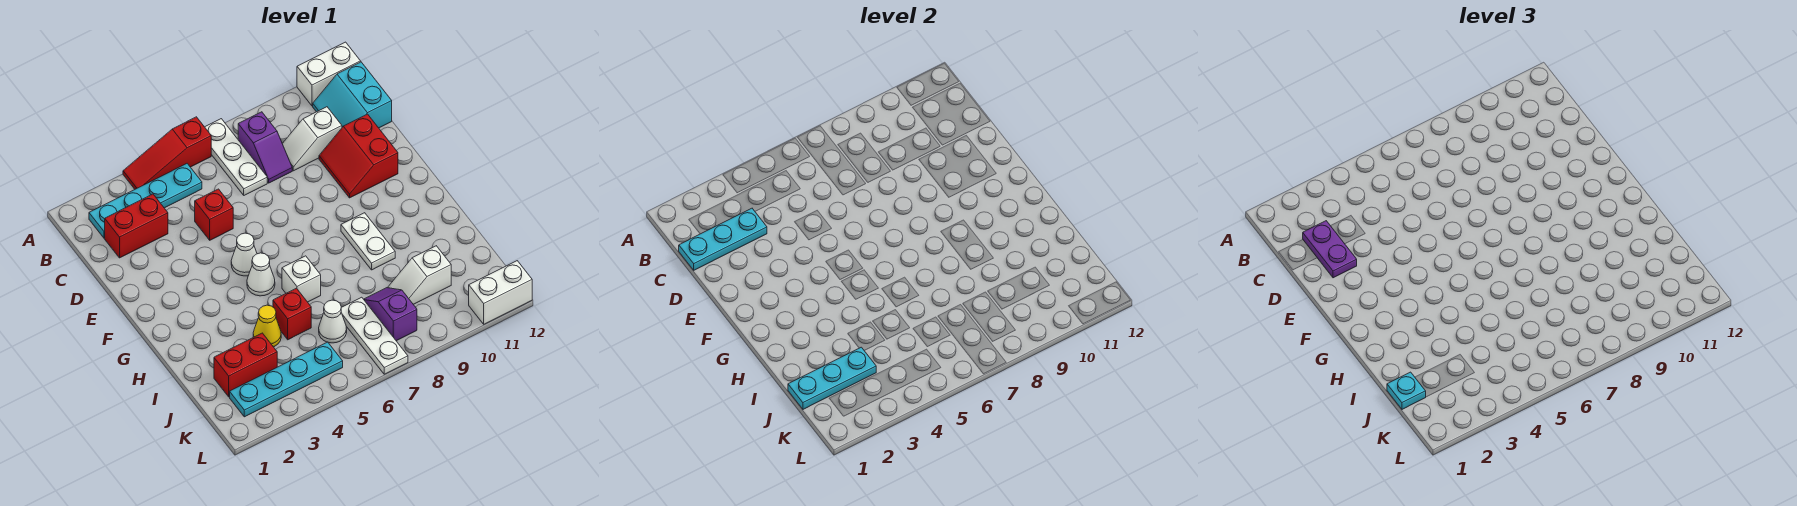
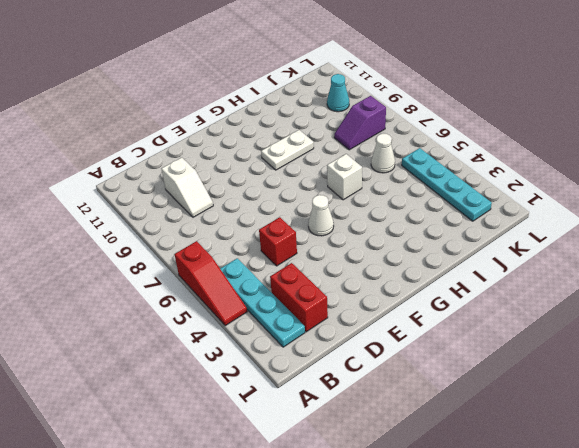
cyan cone K10 level 1 -> none
none -> white plate A7:C7 level 1
none -> white brick A11:A12 level 1
none -> purple slope B8:C8 level 1 top B

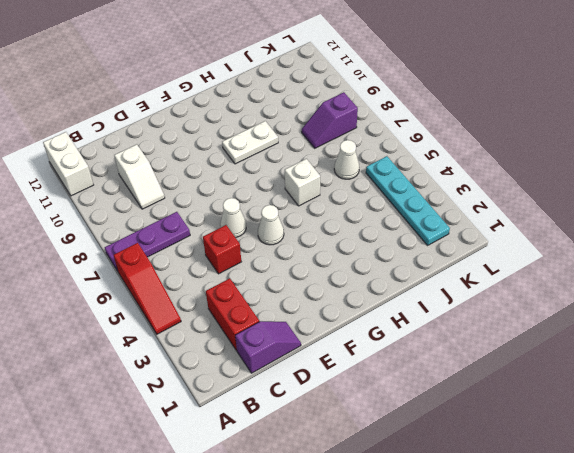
purple plate A7:C7 level 1 -> white plate A7:C7 level 1
purple slope C1:D1 level 1 top C -> purple slope B8:C8 level 1 top B
white cone E6 level 1 -> white cone G5 level 1
none -> cyan plate B2:B5 level 1
none -> cyan slope B11:C12 level 1 top 12
none -> red slope D10:E11 level 1 top 11

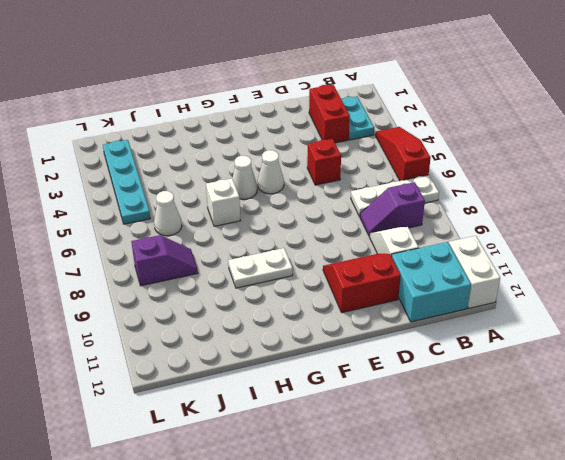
cyan plate B2:B3 level 1 -> cyan plate B2:B5 level 1
cyan brick B11:C12 level 1 -> cyan slope B11:C12 level 1 top 12
none -> yellow cone I4 level 1
none -> red brick I5 level 1
none -> red brick J2:J3 level 1

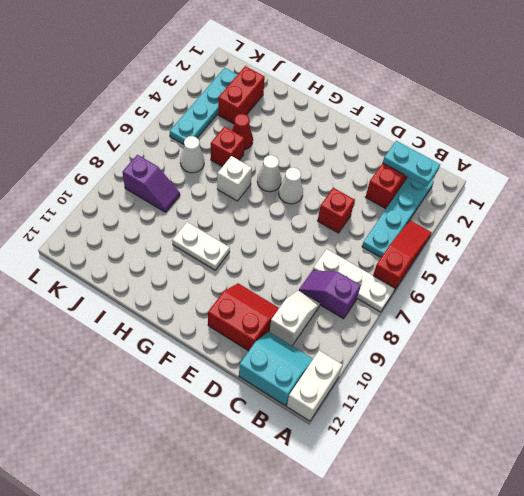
cyan plate B2:C2 level 2 -> cyan plate C1:C3 level 2
red cone I4 level 1 -> yellow cone I4 level 1
none -> white plate J7:L7 level 1
none -> white slope J9:J10 level 1 top 10
none -> white brick L11:L12 level 1

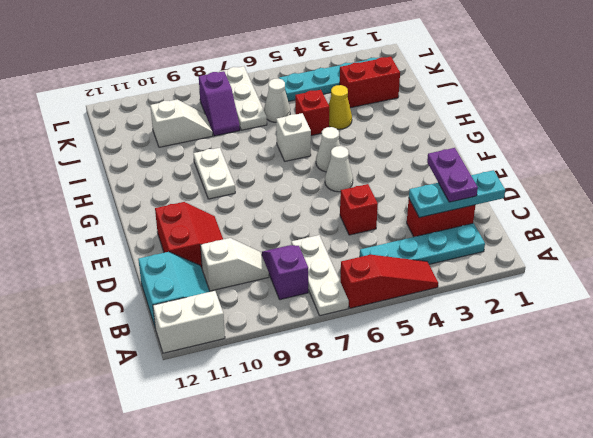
none -> white brick L11:L12 level 1
none -> cyan plate J1:J3 level 2
none -> cyan plate J1 level 3

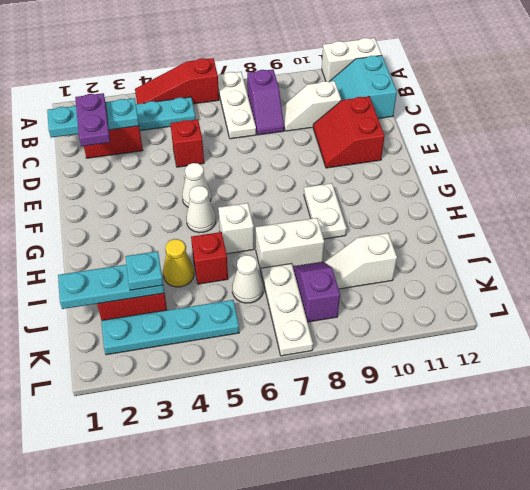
white brick I7:I8 level 1 -> white brick L11:L12 level 1
cyan plate J3 level 3 -> cyan plate J1 level 3

